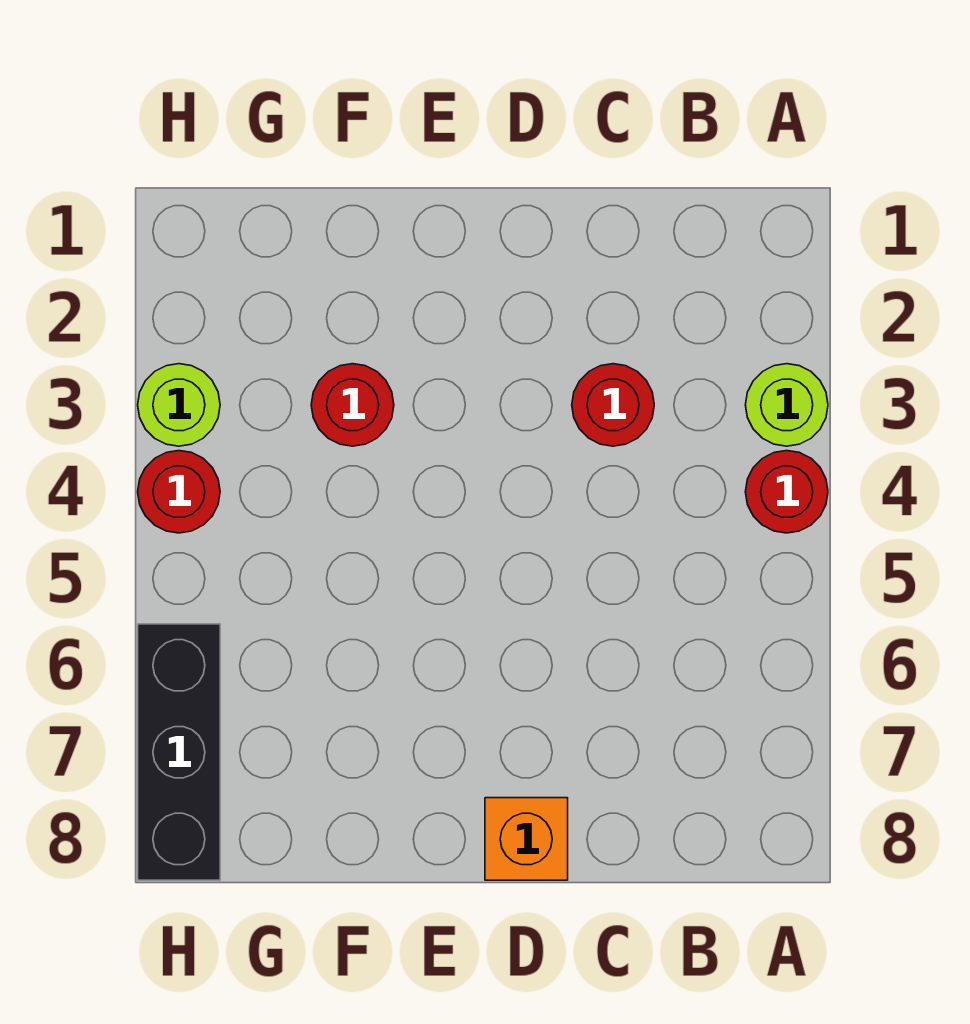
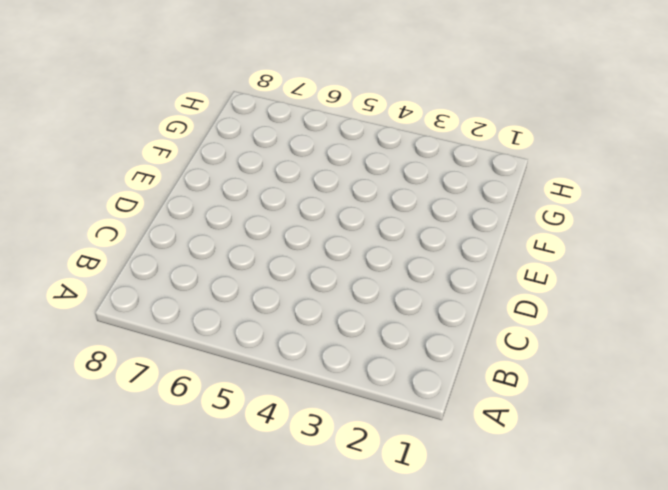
none -> lime round brick A3 level 1
none -> red round brick A4 level 1

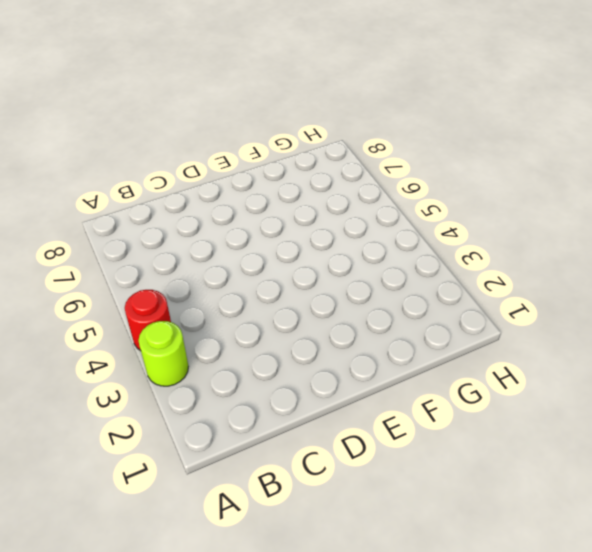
none -> red round brick C3 level 1
none -> orange brick D8 level 1

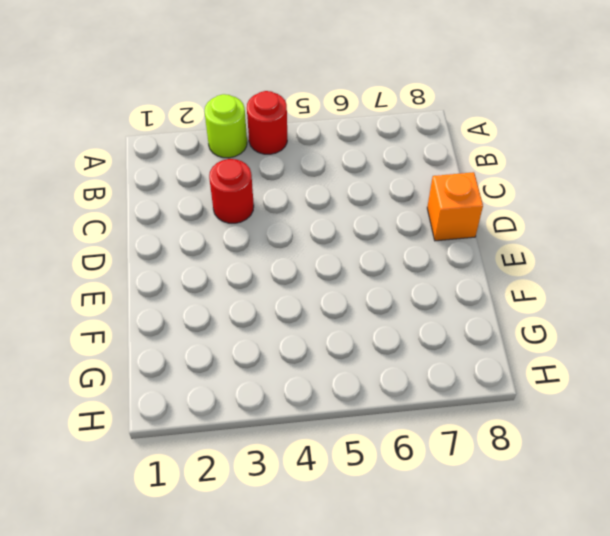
none -> red round brick F3 level 1
none -> lime round brick H3 level 1

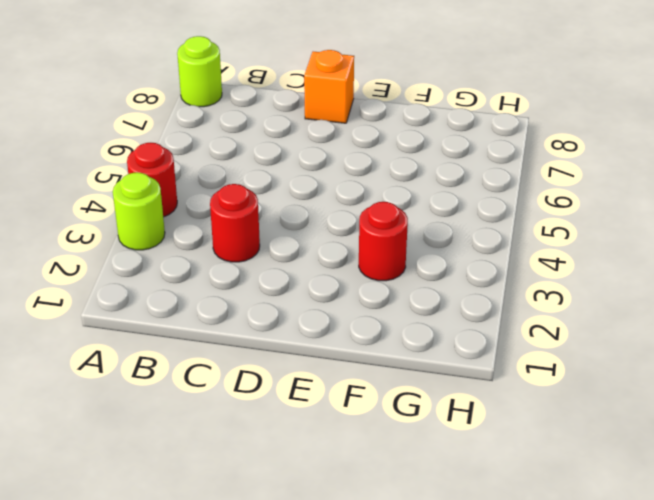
lime round brick A8 level 1 -> lime round brick H3 level 1
none -> red round brick H4 level 1
none -> black brick H6:H8 level 1

